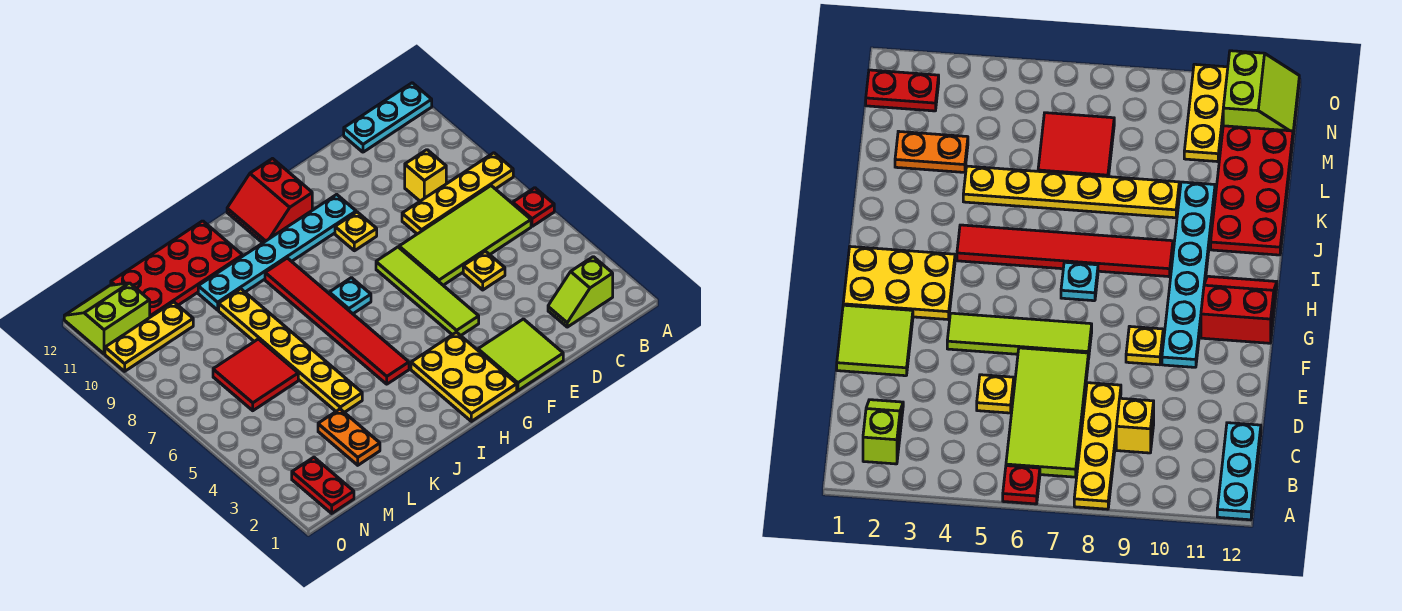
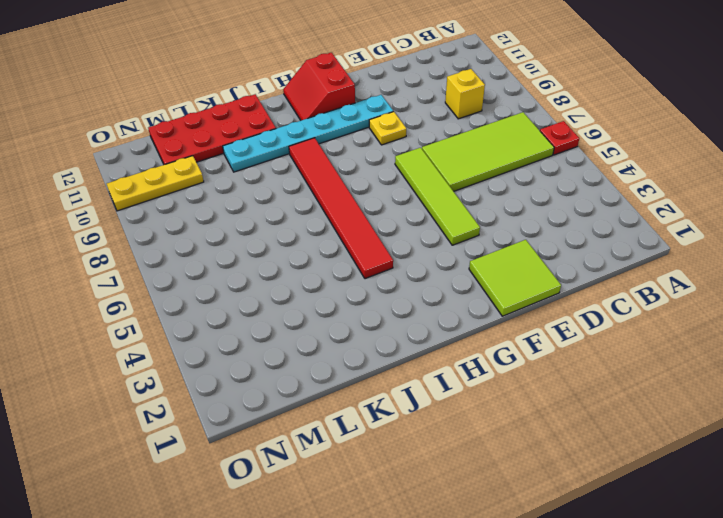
none -> yellow plate A8:D8 level 1
none -> cyan plate A12:C12 level 1
none -> lime slope B2:C2 level 1 top B

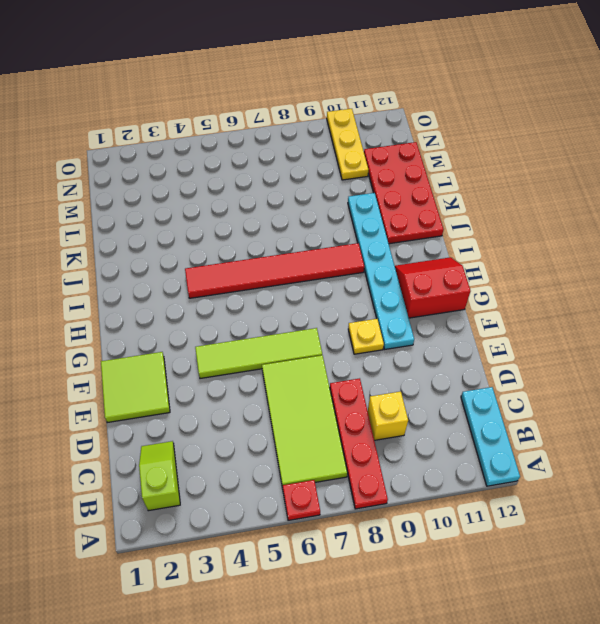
red plate A8:D8 level 1 -> yellow plate A8:D8 level 1
none -> yellow plate D5 level 1
none -> yellow plate G1:H3 level 1
none -> cyan plate H7 level 1

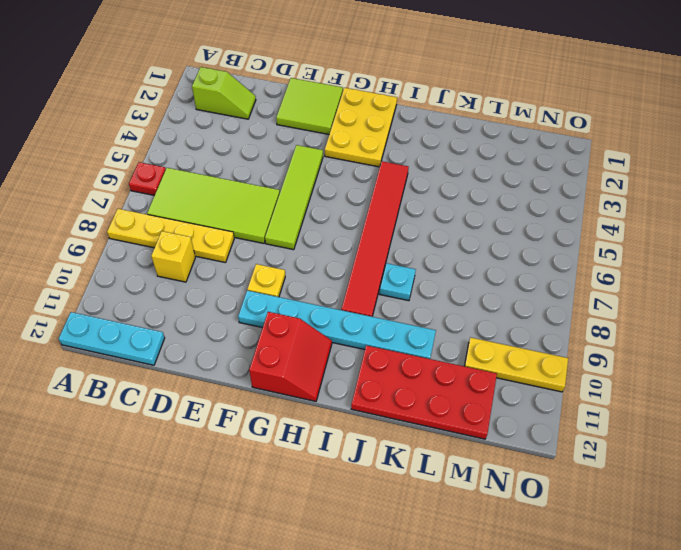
cyan plate J8 level 1 -> cyan plate H7 level 1
none -> yellow plate D5 level 1
none -> yellow plate K4:K9 level 1
none -> orange plate L2:L3 level 1

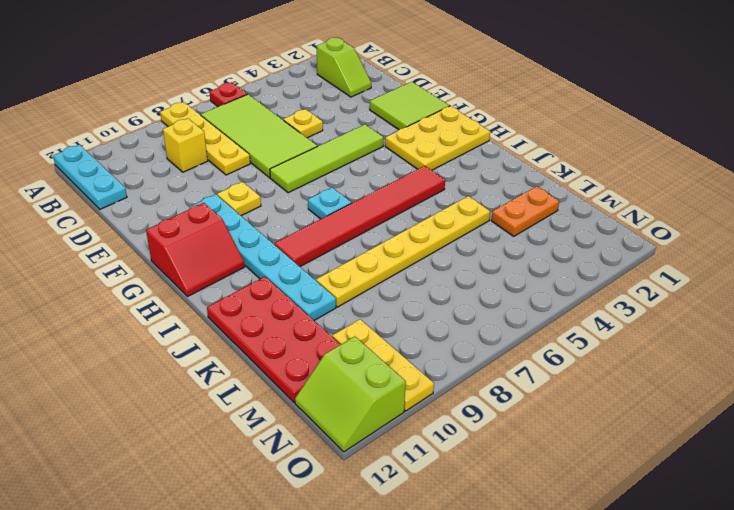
none -> red tile L6:M7 level 1
none -> red plate N1:N2 level 1

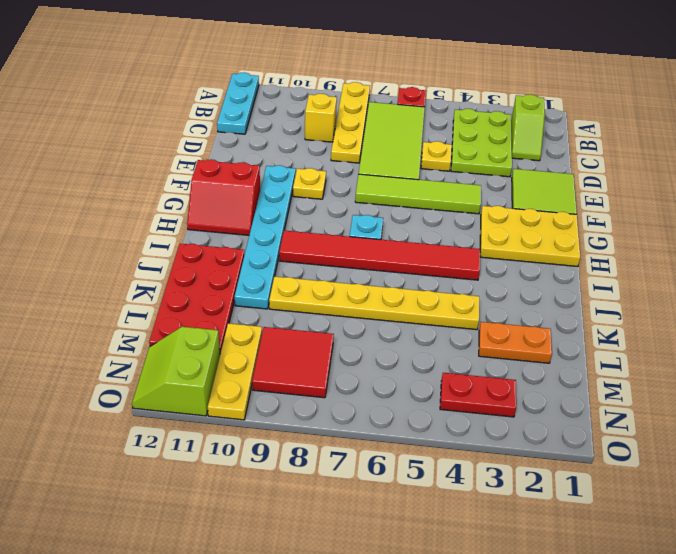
lime plate B3:D4 level 1 -> none
red tile M8:N9 level 1 -> red tile L6:M7 level 1
red plate N3:N4 level 1 -> red plate N1:N2 level 1

